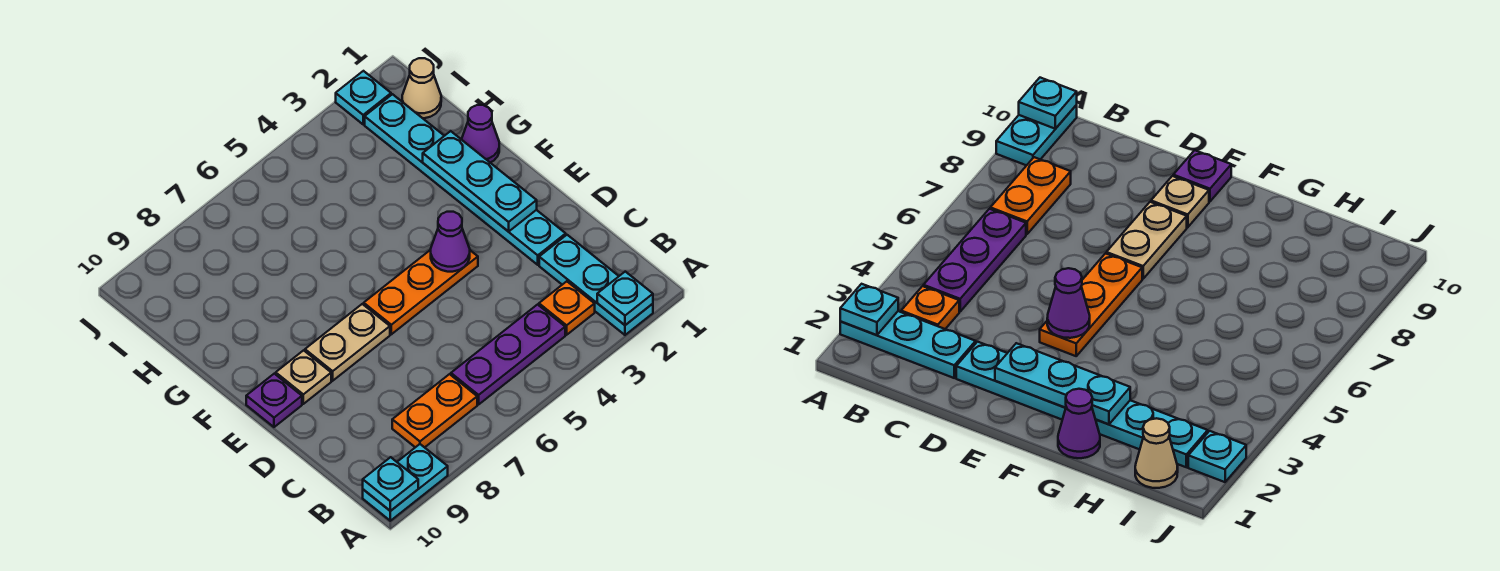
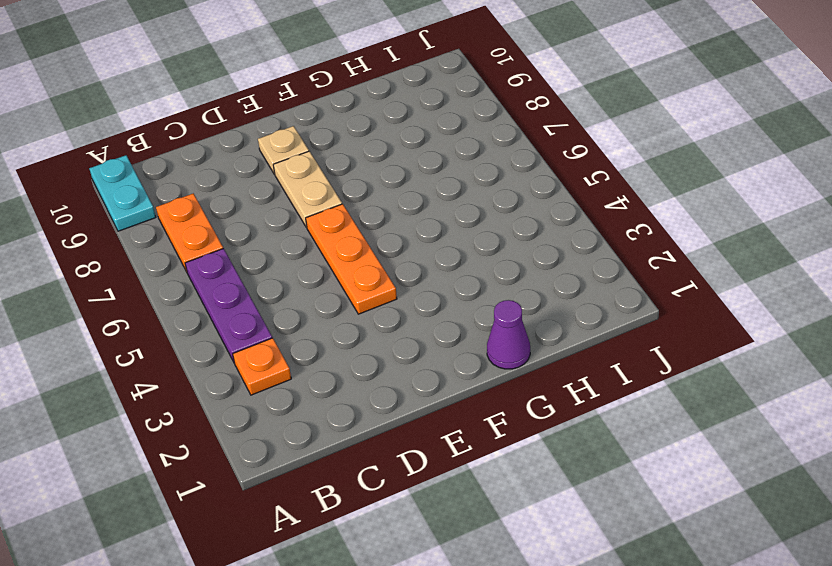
none -> cyan plate A2:C2 level 1
none -> cyan plate D2:I2 level 1
none -> purple plate E10 level 1

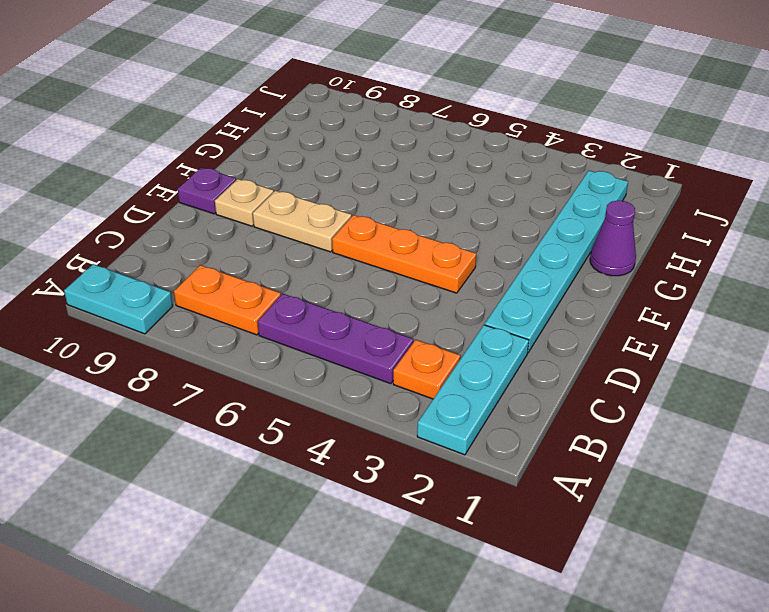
none -> tan cone I1 level 1
none -> cyan plate J2 level 1
none -> cyan plate A2 level 2

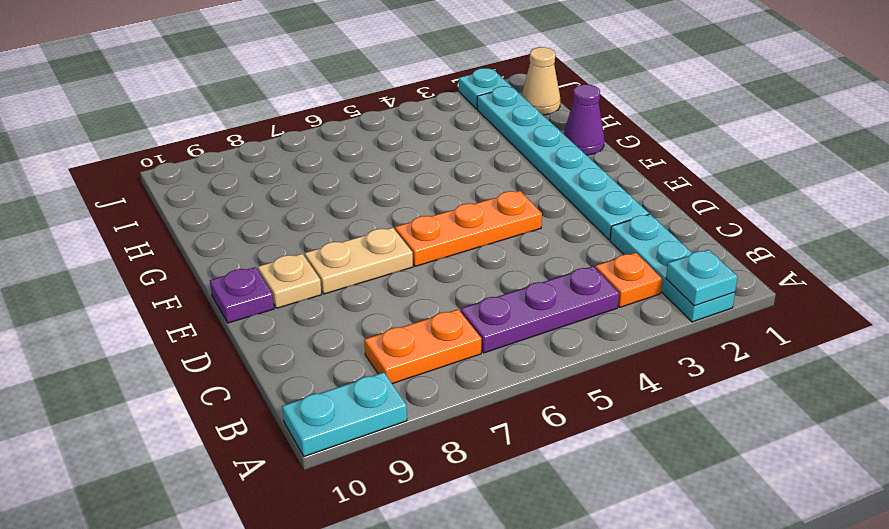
none -> cyan plate A10 level 2
none -> cyan plate E2:G2 level 2
none -> purple cone E4 level 2

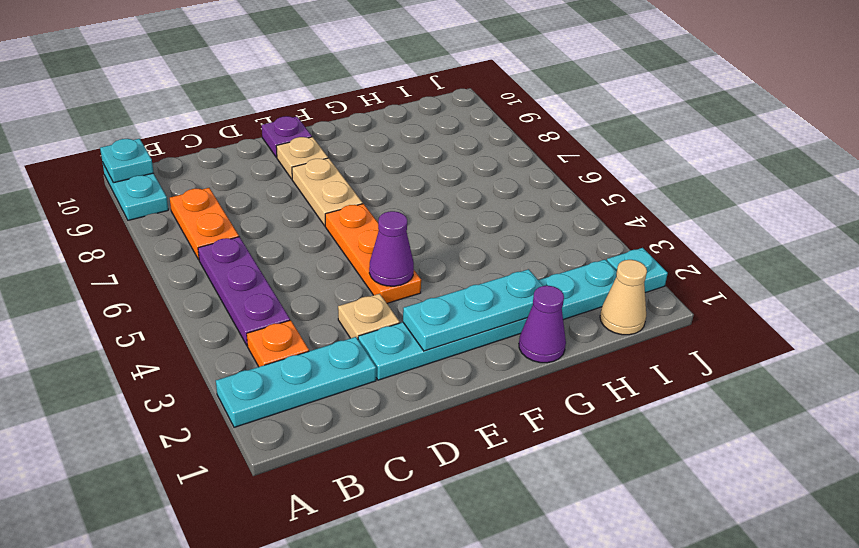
tan plate D3 level 1 -> none
none -> cyan plate A2 level 2

